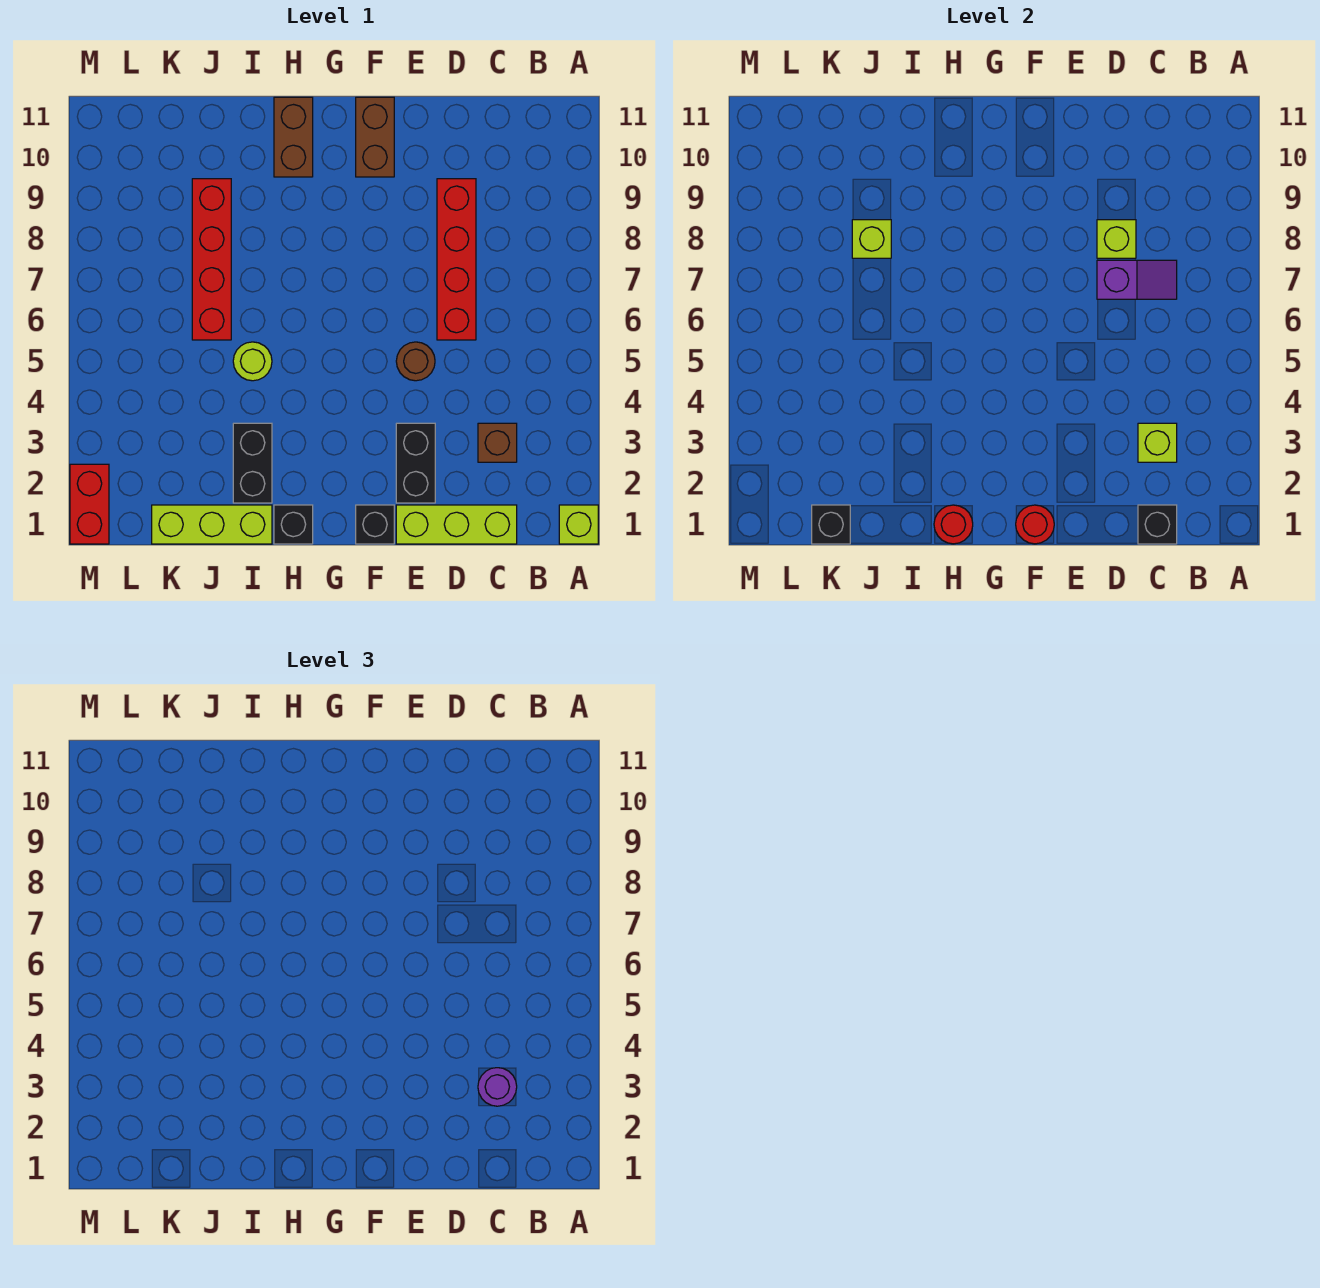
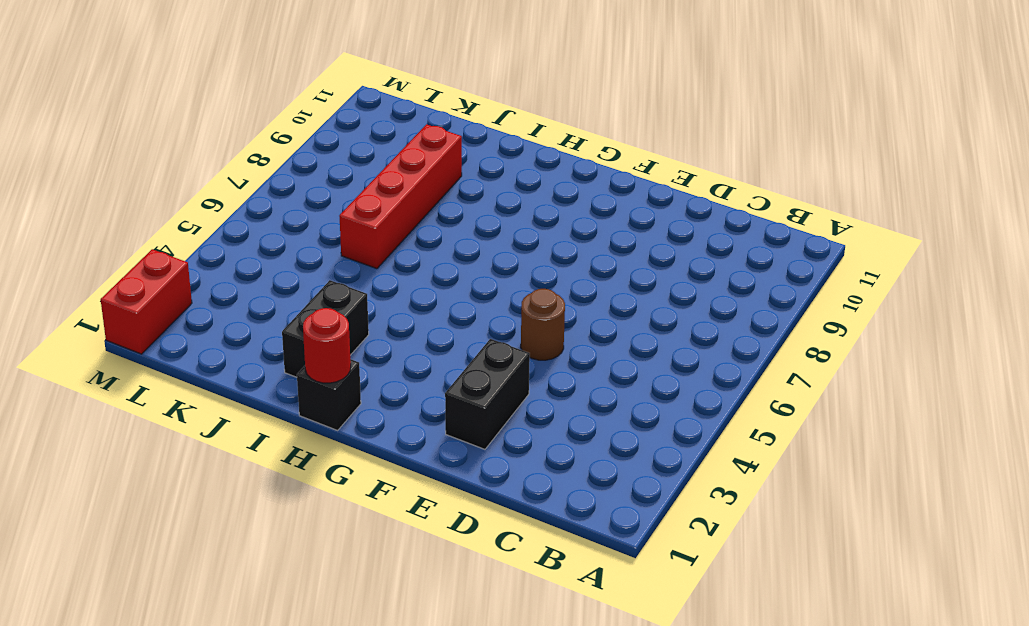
none -> lime brick A1 level 1
none -> lime brick C1:E1 level 1
none -> brown brick C3 level 1

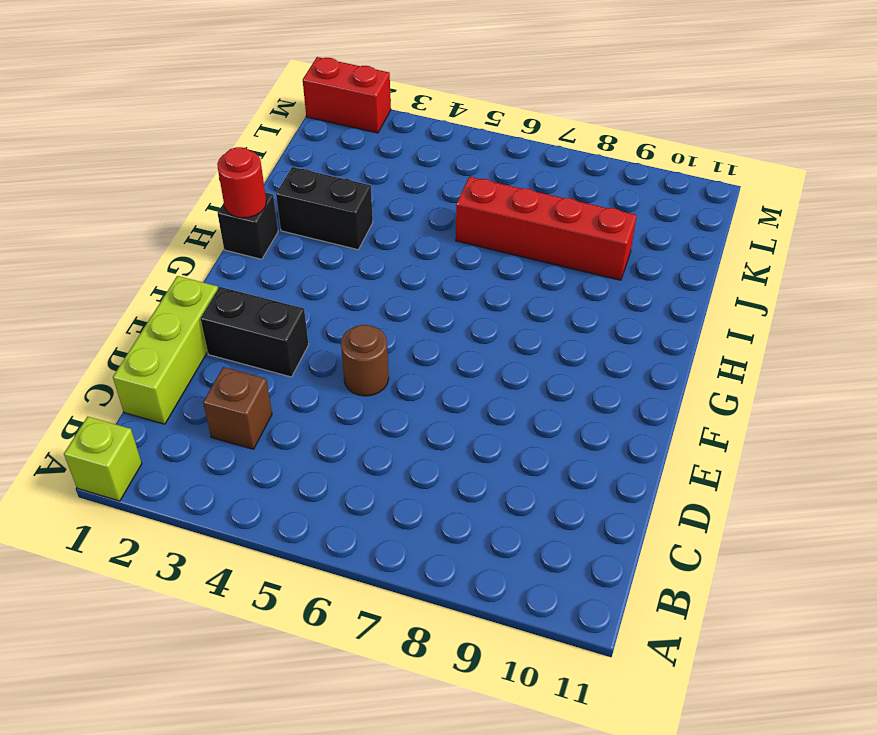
none -> red brick D6:D9 level 1
none -> black brick F1 level 1
none -> brown brick F10:F11 level 1

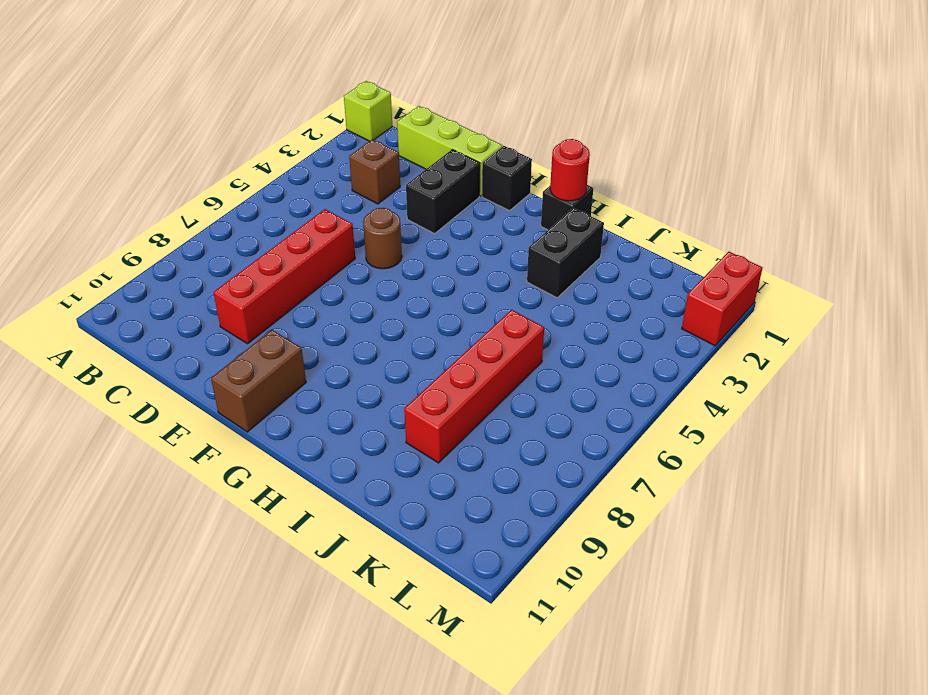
none -> brown brick H10:H11 level 1
none -> lime brick I1:K1 level 1
none -> lime round brick I5 level 1

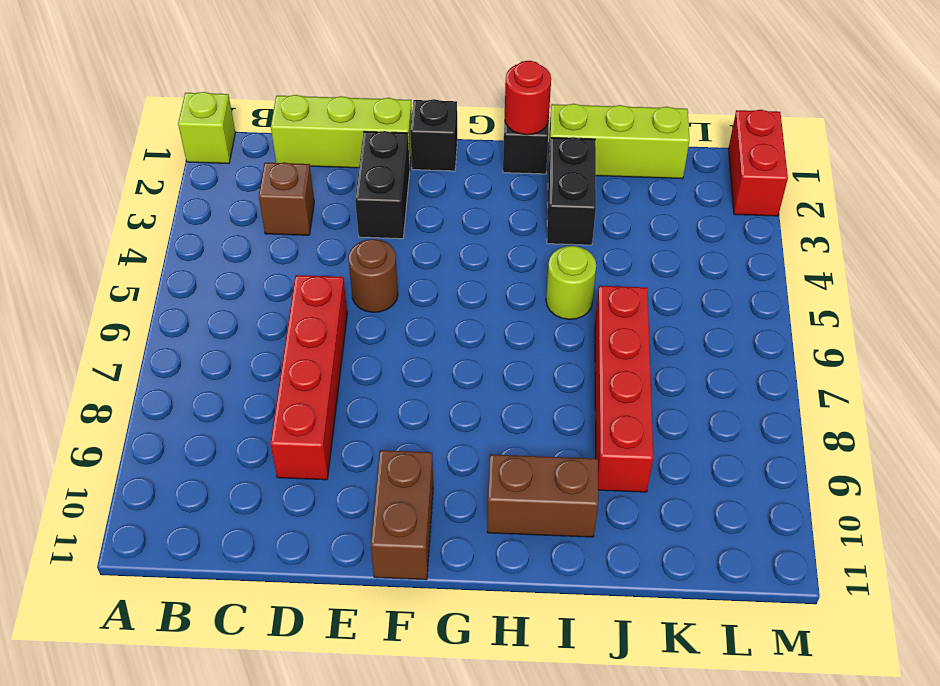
brown brick H10:I10 level 1 -> brown brick H10:H11 level 1
none -> black brick C1 level 2
none -> lime brick C3 level 2
none -> purple slope C7:D7 level 2 top D

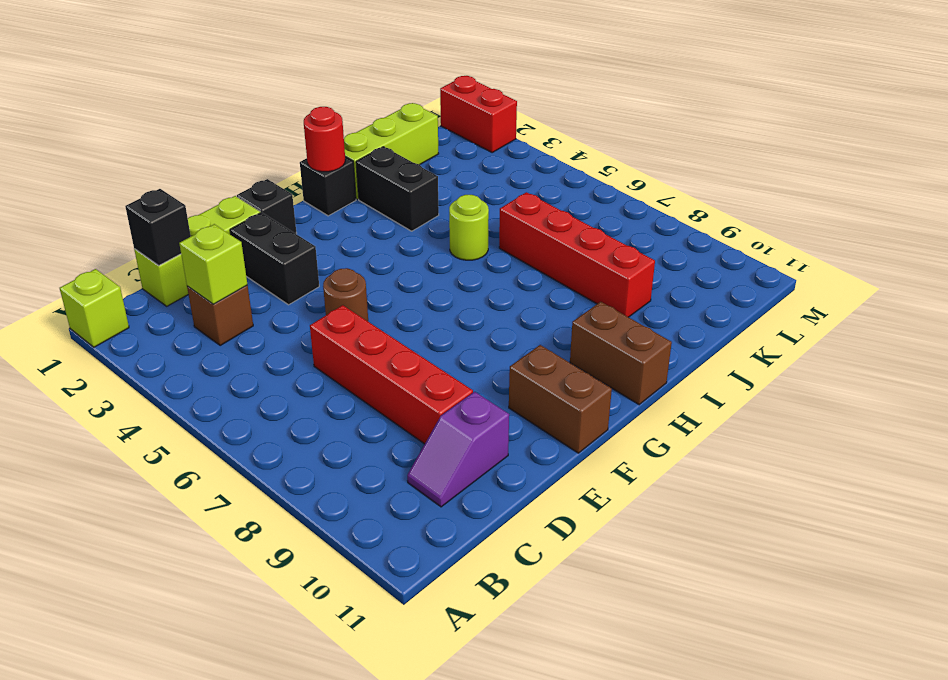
purple slope C10:D10 level 1 top D -> purple slope C7:D7 level 2 top D
none -> lime brick D8 level 2
none -> red round brick F1 level 2
none -> lime brick J8 level 2

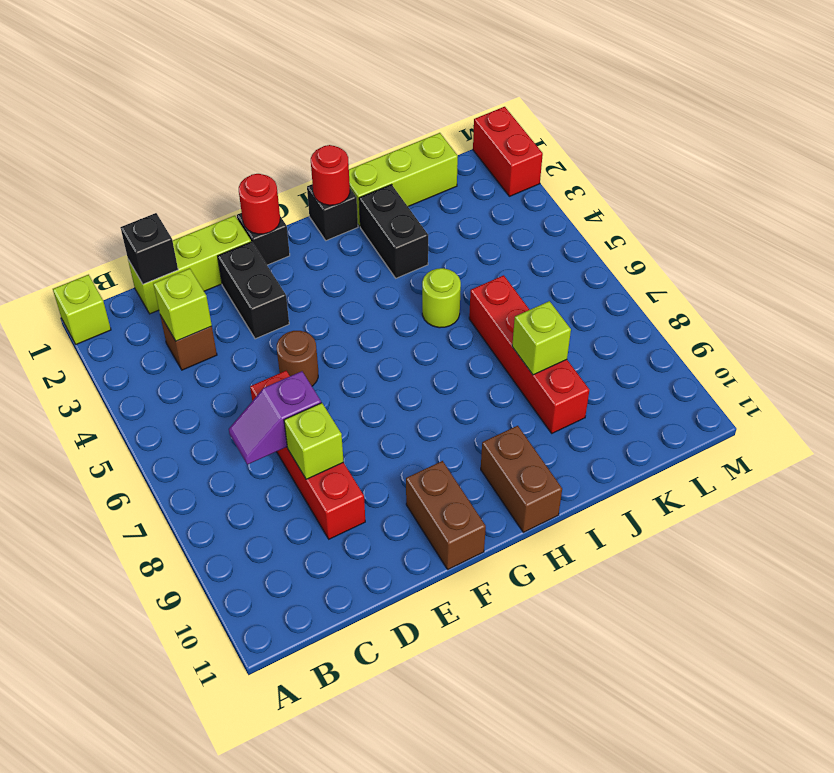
none -> black brick K1 level 2
none -> purple round brick C3 level 3

